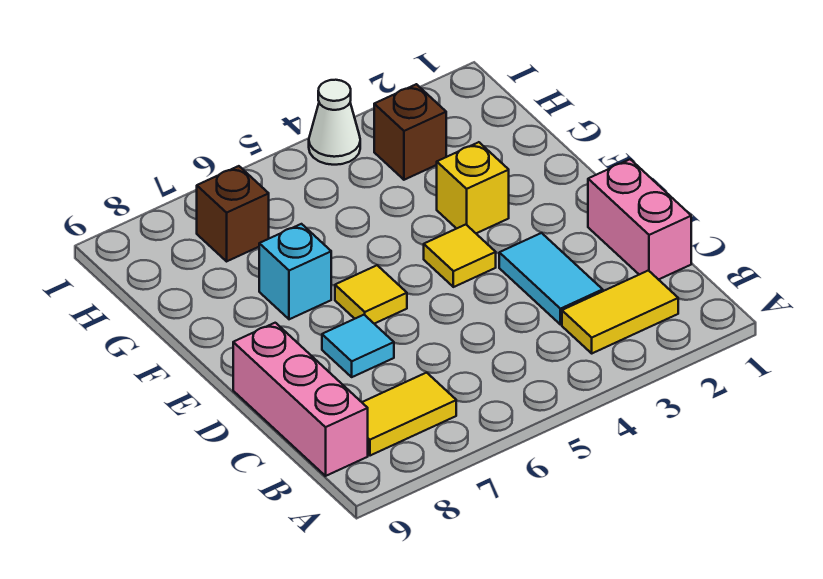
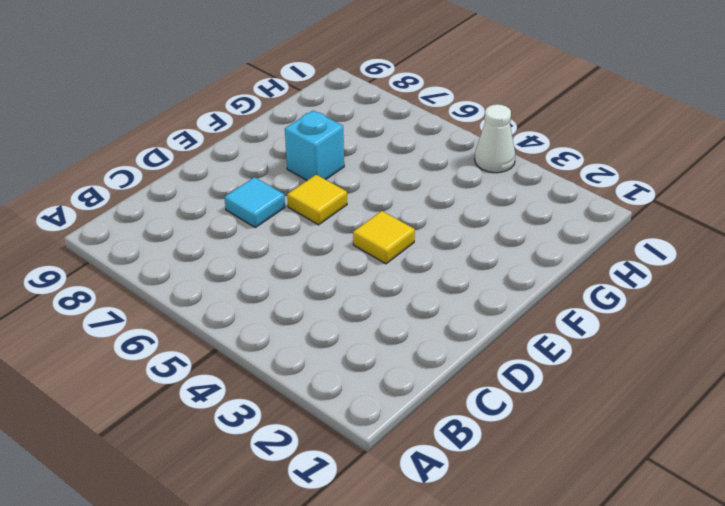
none -> yellow tile B2:B3 level 1
none -> yellow tile B7:B8 level 1
none -> pink brick B9:D9 level 1

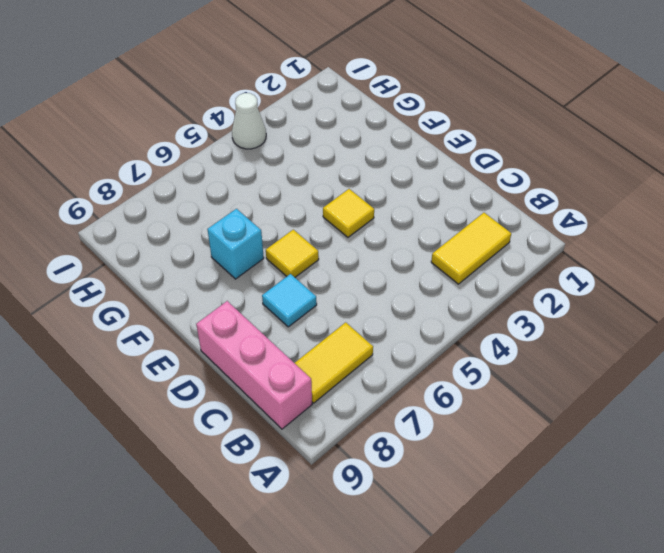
none -> pink brick C1:D1 level 1
none -> cyan tile C3:D3 level 1
none -> yellow brick F3 level 1

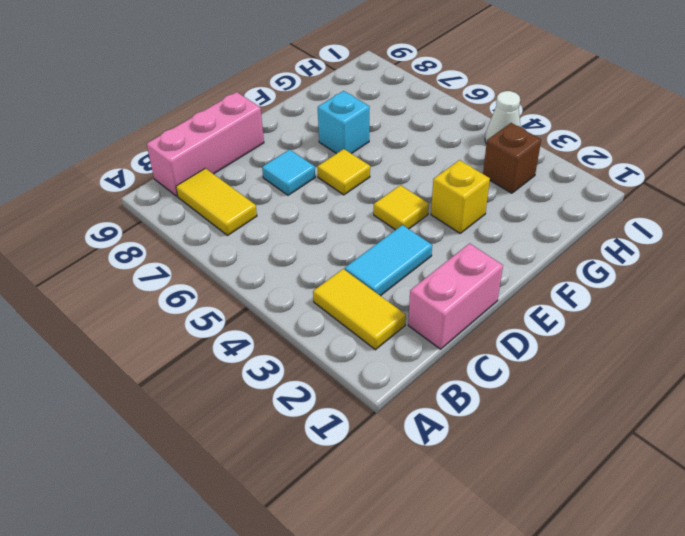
none -> brown brick H7 level 1

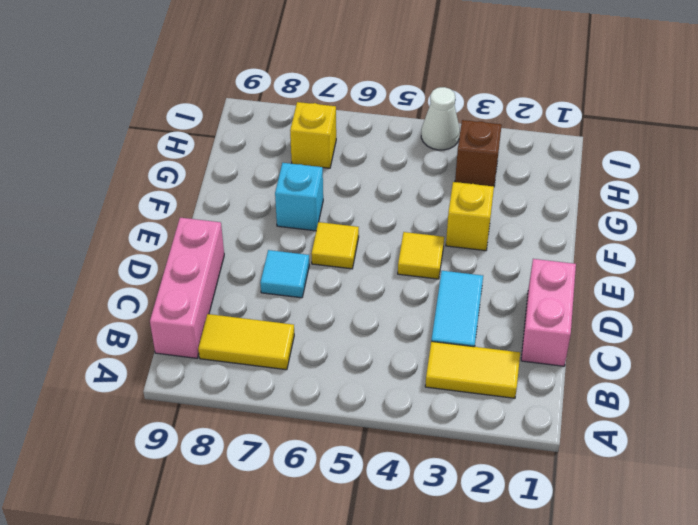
yellow brick H7 level 1 -> brown brick H7 level 1

